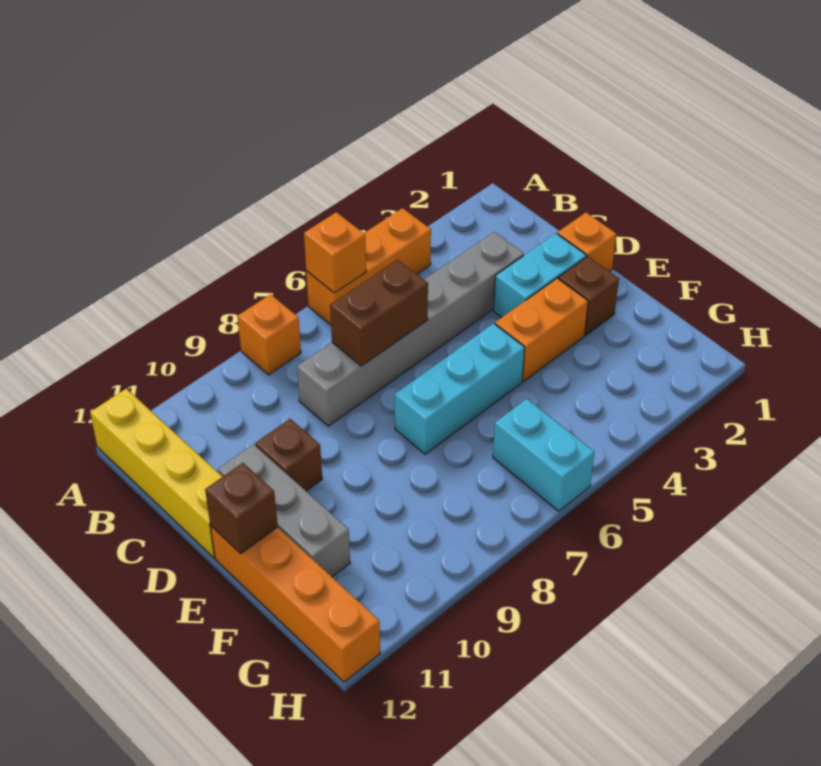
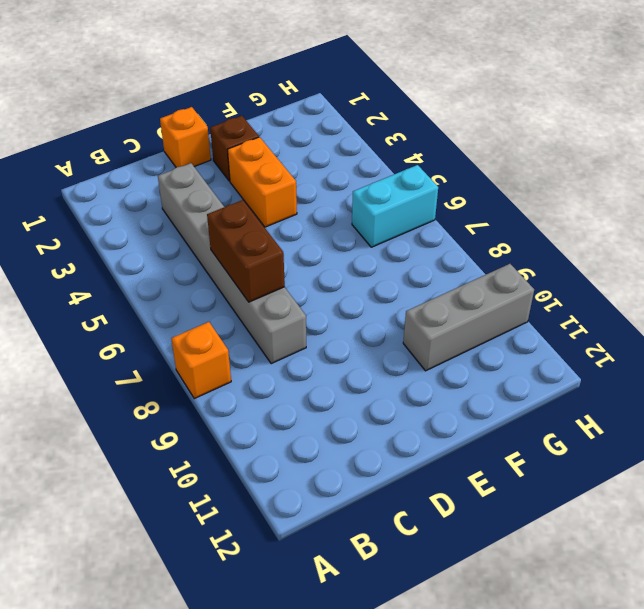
grey brick F10:H10 level 1 -> grey brick D11:F11 level 1
none -> orange brick A4:A6 level 1
none -> yellow brick A12:D12 level 1
none -> cyan brick D2:D3 level 1

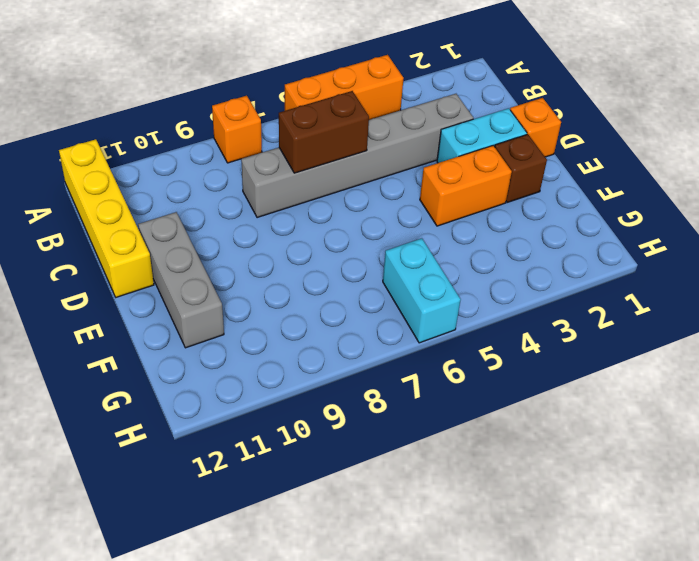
none -> brown brick D10 level 1
none -> cyan brick E5:E7 level 1
none -> orange brick E12:H12 level 1

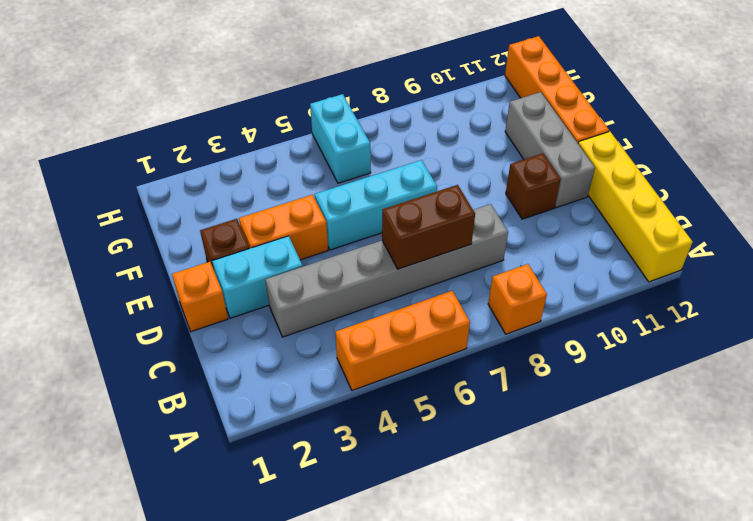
none -> orange brick A6 level 2
none -> brown brick E12 level 2

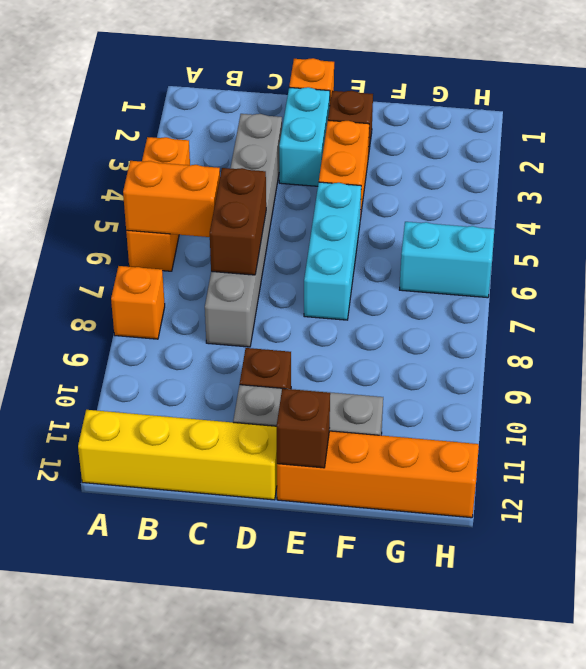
orange brick A6:B6 level 2 -> orange brick A6 level 2

